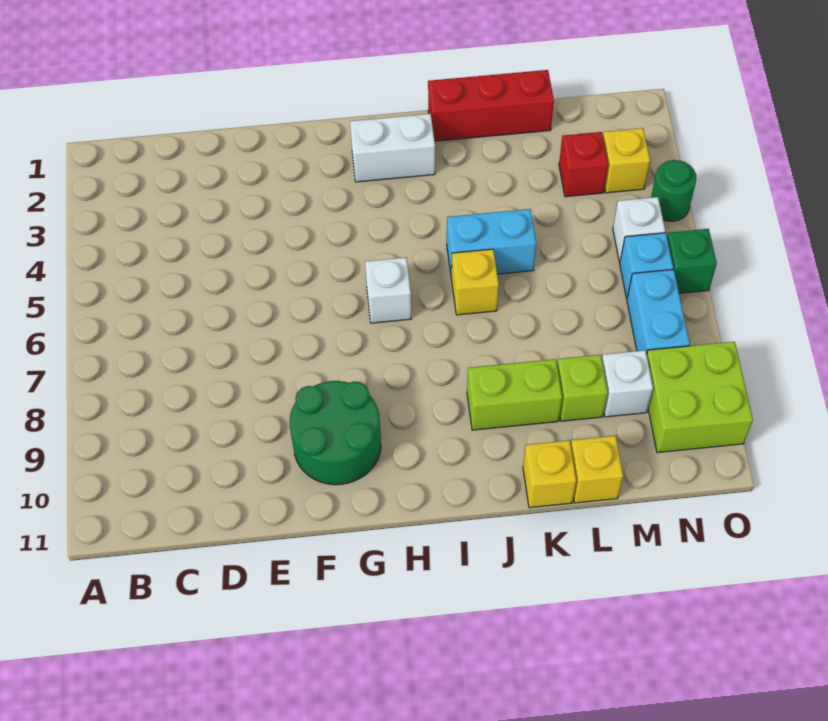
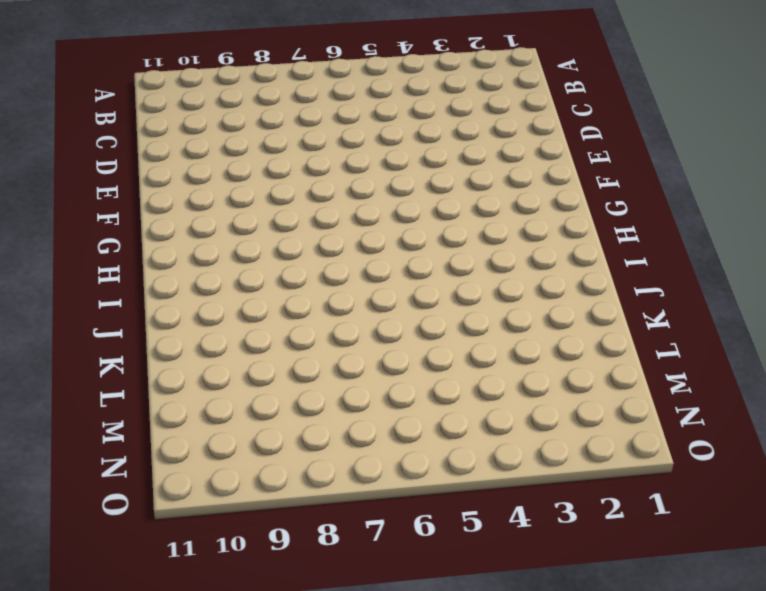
none -> green round brick F9:G10 level 1
none -> white brick H2:I2 level 1
none -> white brick H6 level 1

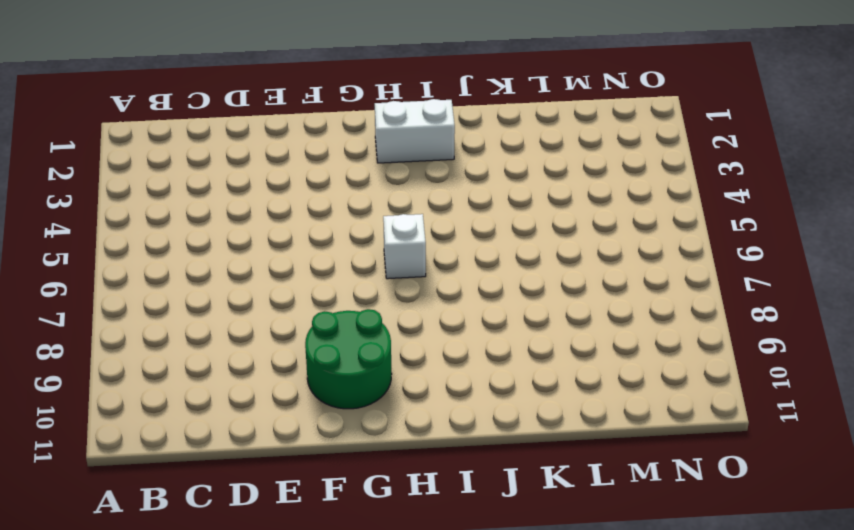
none -> red brick J1:L1 level 1
none -> cyan brick J5:K5 level 1
none -> yellow brick J6 level 1

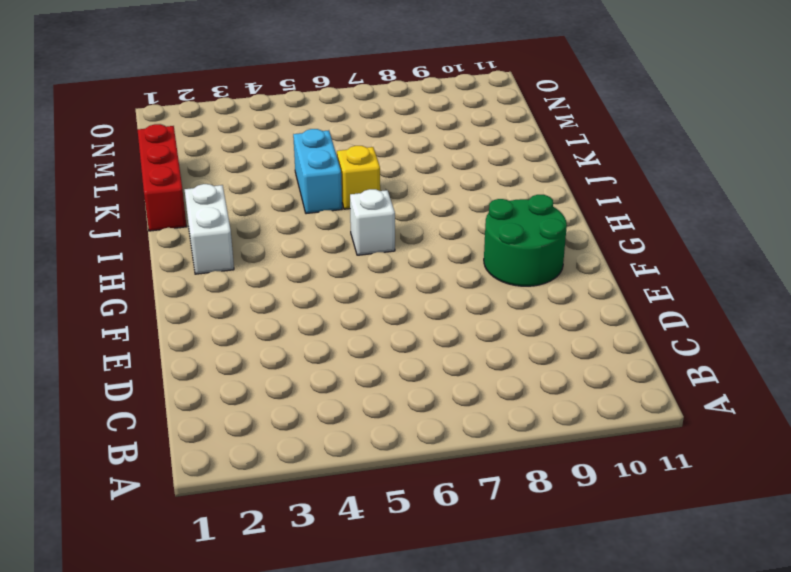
none -> lime brick J9:K9 level 1
none -> yellow brick K11 level 1
none -> lime brick L9 level 1

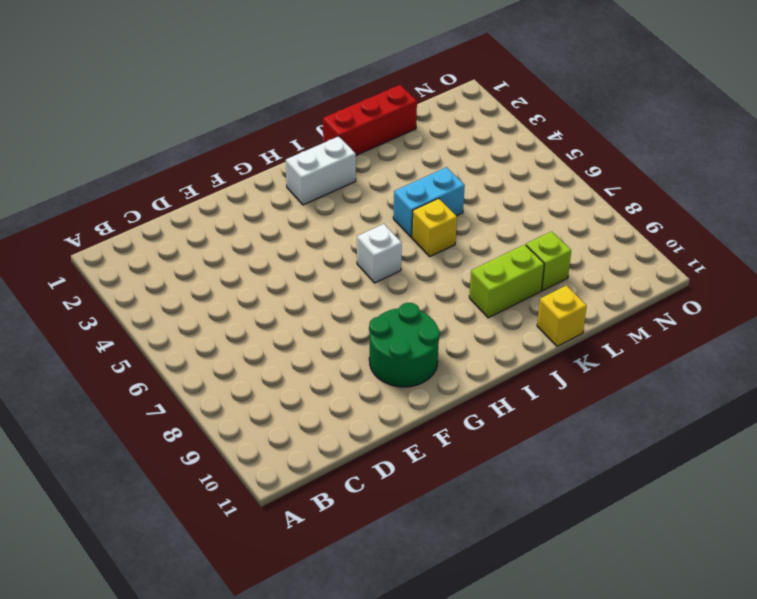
none -> yellow brick L11 level 1
none -> red brick M3 level 1
none -> white brick M9 level 1

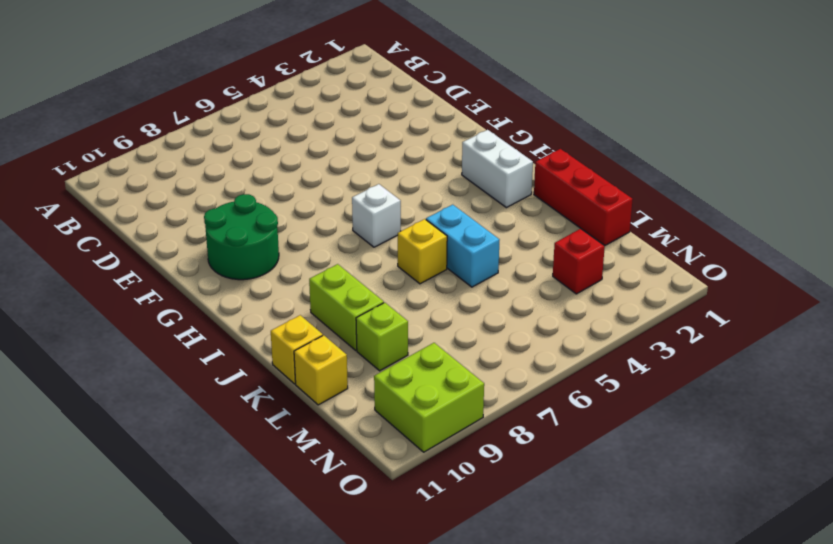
none -> white brick M9 level 1
none -> yellow brick N3 level 1
none -> white brick N5 level 1

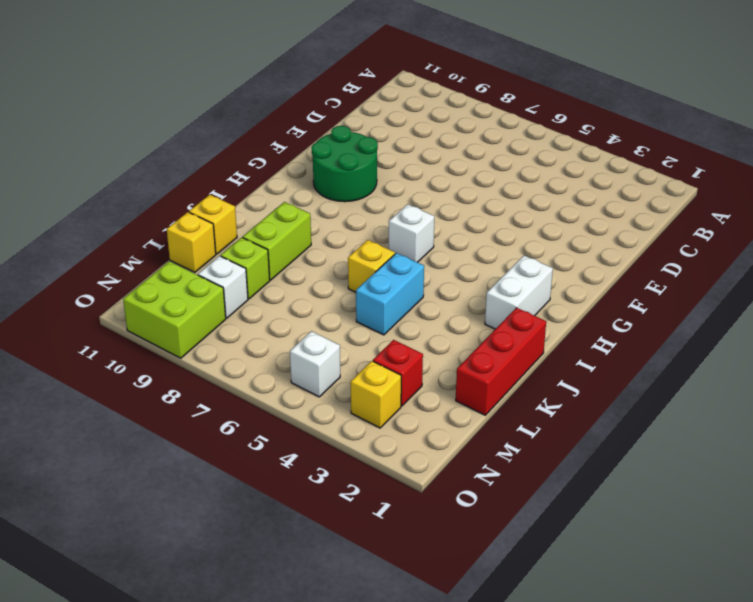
none -> cyan brick N6 level 1
none -> cyan brick N7:N8 level 1
none -> green round brick O4 level 1

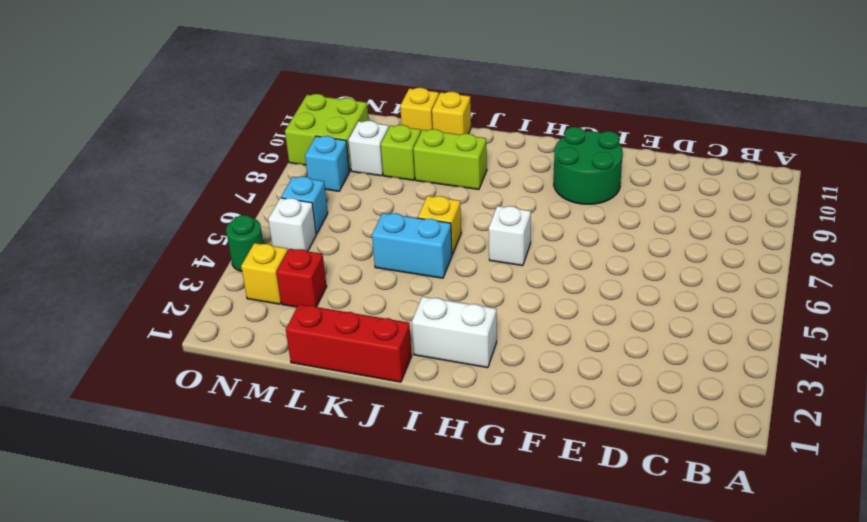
cyan brick N8 level 1 -> cyan brick N7:N8 level 1
none -> green brick O6 level 1

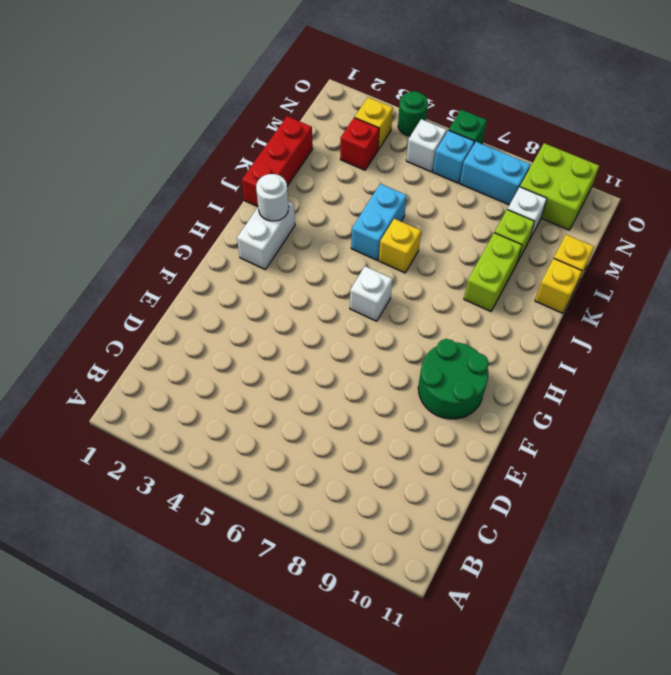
white round brick I2 level 2 -> none

